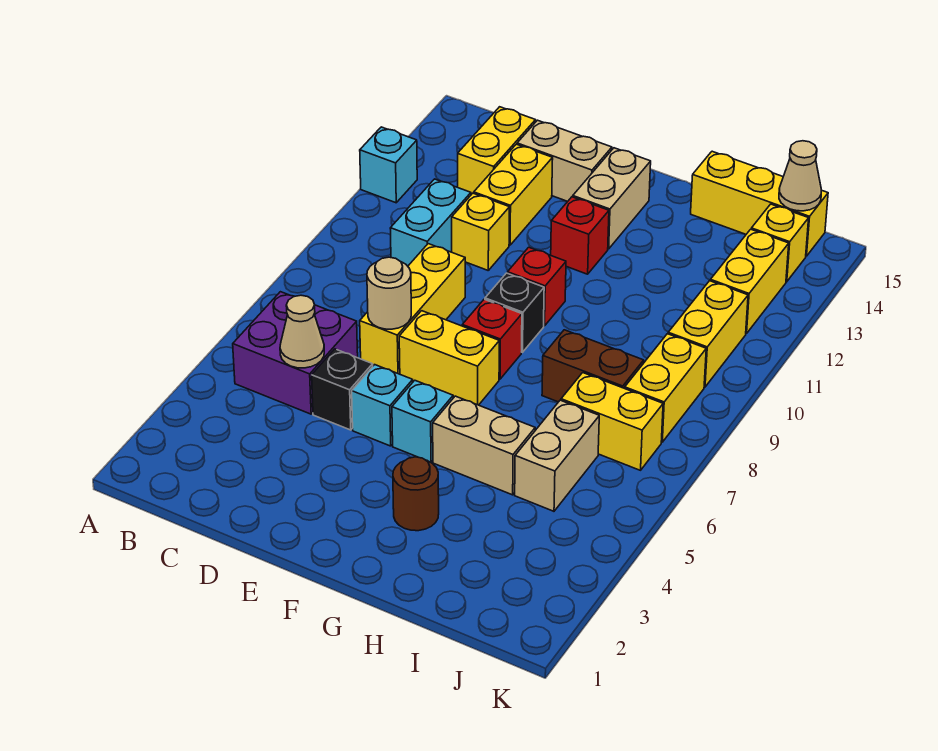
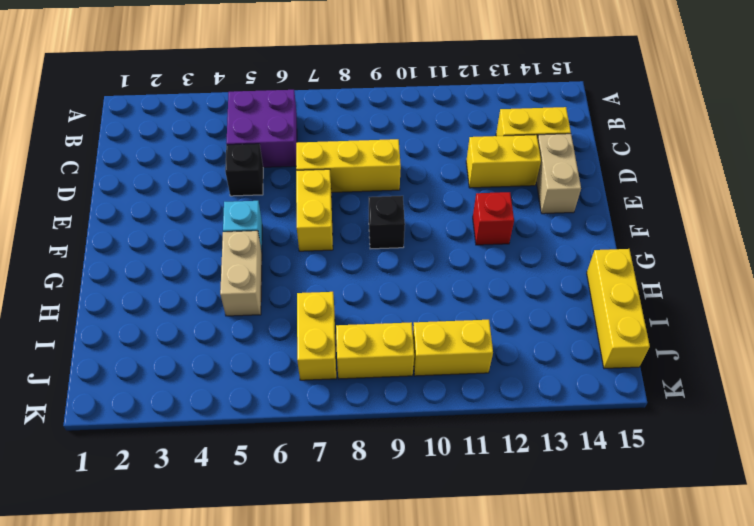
none -> cyan brick A12 level 1
none -> cyan brick C10:C11 level 1
none -> yellow brick D11 level 1
none -> cyan brick E5 level 1

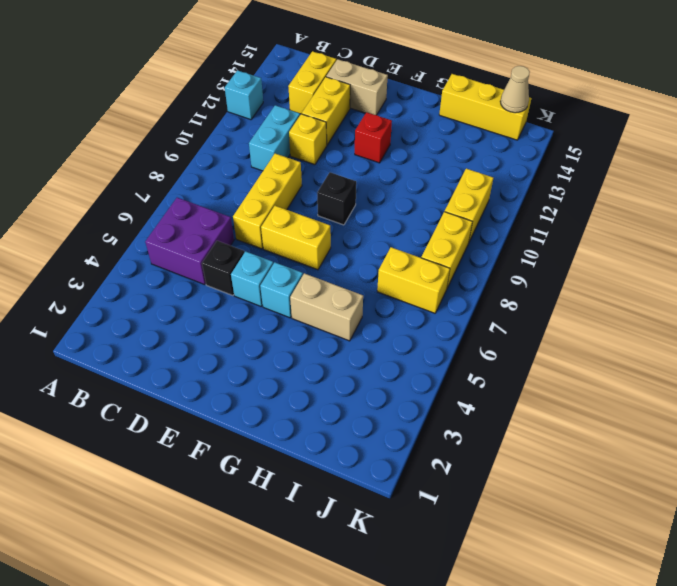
none -> red brick F8 level 1
none -> red brick F10 level 1
none -> tan brick F13:F14 level 1
none -> brown round brick G3 level 1

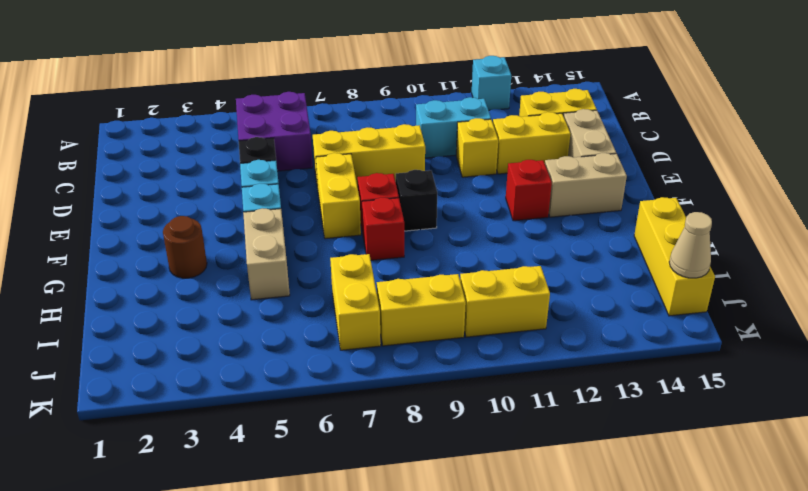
red brick G8 level 1 -> red brick F10 level 1
none -> brown brick H8:I8 level 1
none -> tan brick I5:I6 level 1
none -> yellow brick J12:J13 level 1
none -> yellow brick J14 level 1

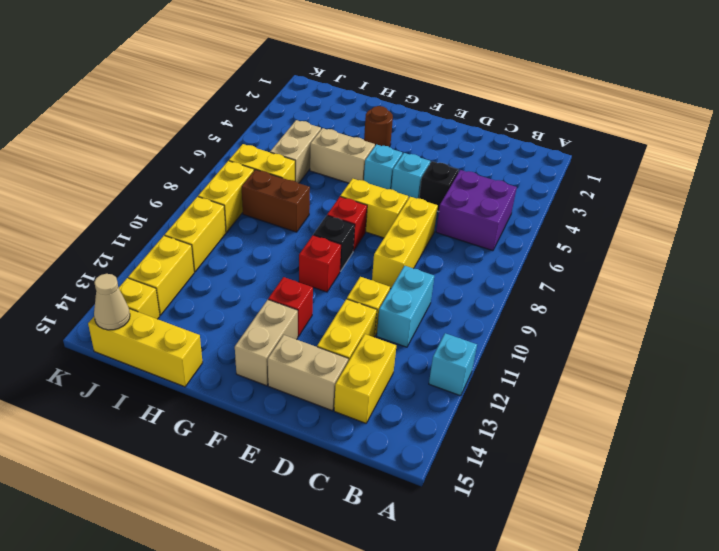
none -> tan cone C5 level 2
none -> tan round brick D7 level 2

